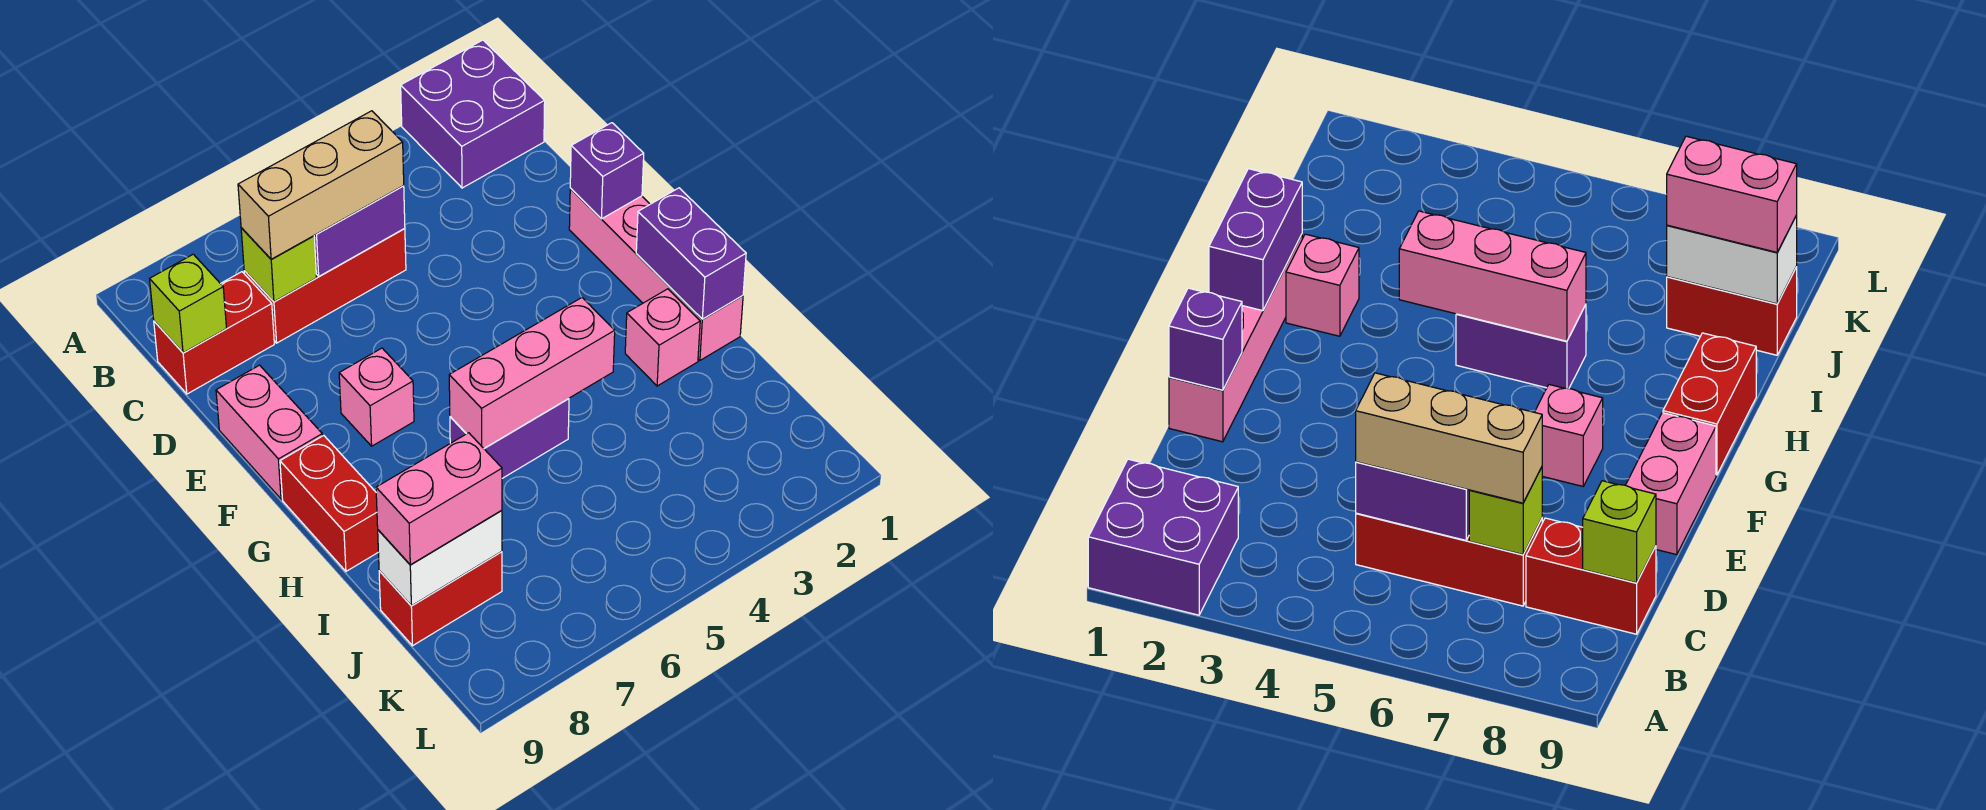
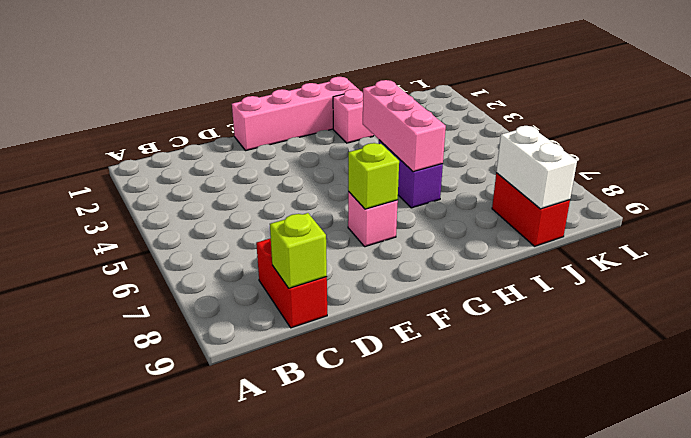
lime brick F7 level 2 -> lime brick C7 level 2
none -> purple brick A1:B2 level 1
none -> red brick C5:C7 level 1
none -> pink brick E9:F9 level 1

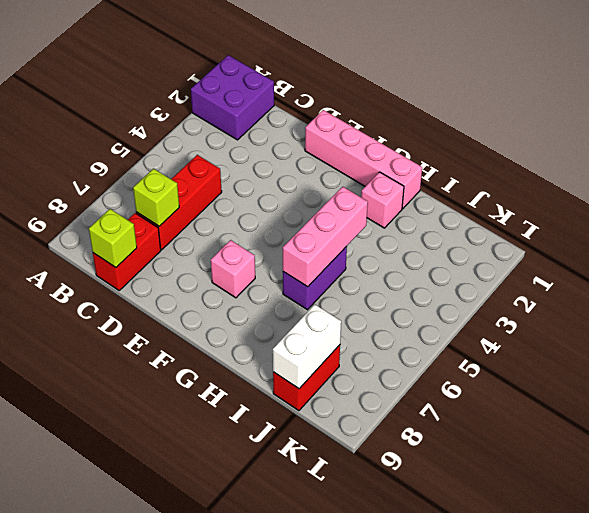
none -> pink brick E9:F9 level 1
none -> red brick G9:H9 level 1
none -> purple brick C5:C6 level 2

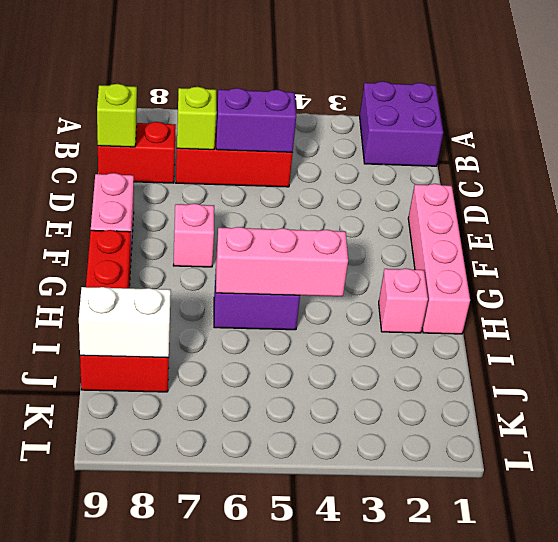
none -> purple brick E1 level 2
none -> purple brick G1:H1 level 2
none -> tan brick C5:C7 level 3

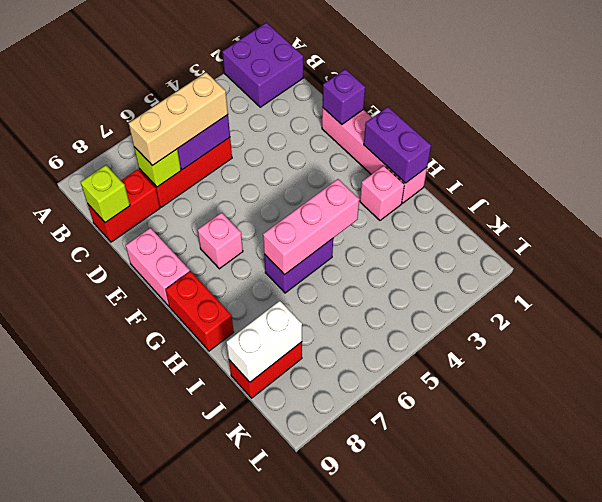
none -> pink brick J8:J9 level 3

